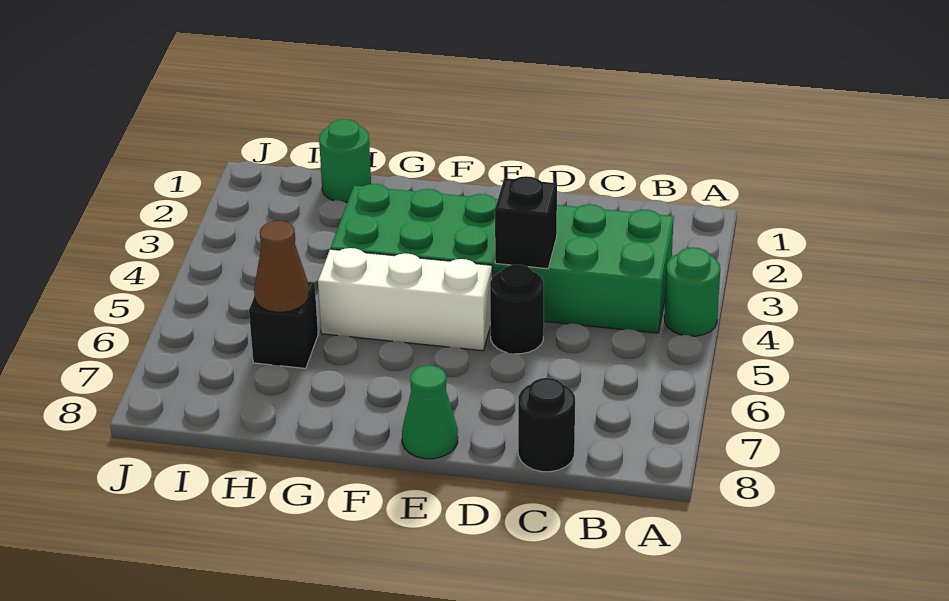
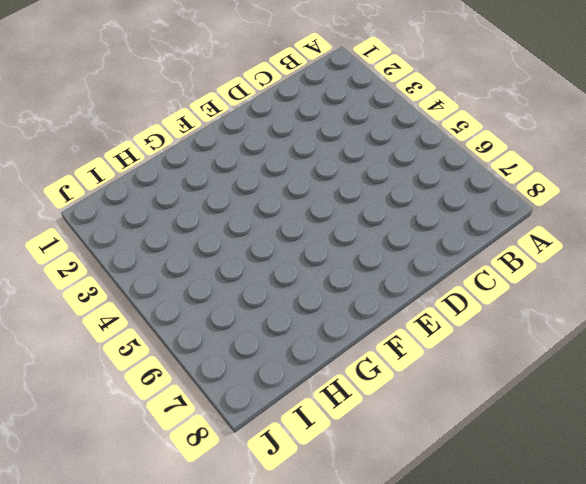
none -> green round brick A4 level 1
none -> green brick B3:G4 level 1

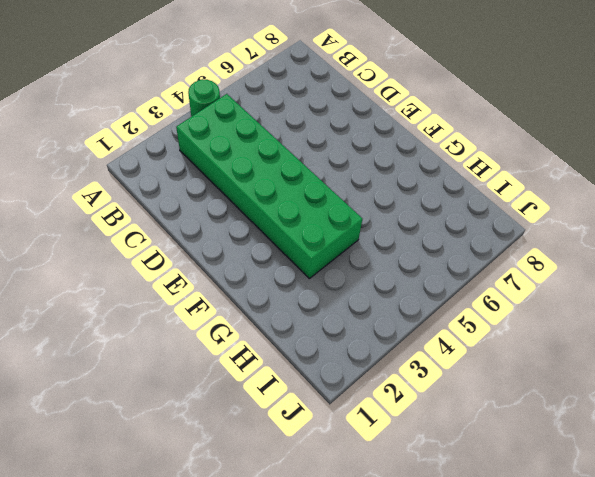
none -> black round brick C8 level 1
none -> black round brick D5 level 1

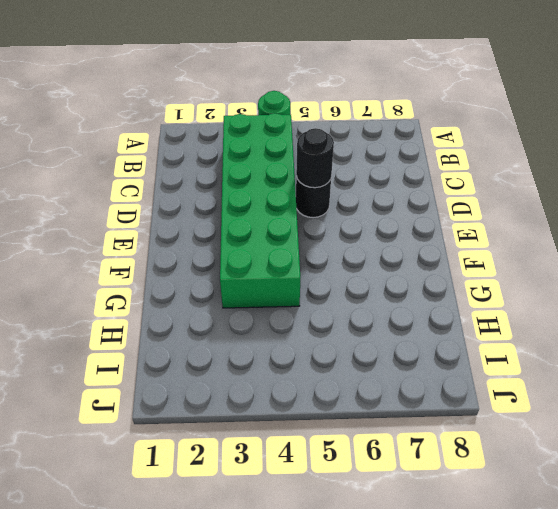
black round brick D5 level 2 -> black round brick C8 level 1
none -> white brick E5:G5 level 1
none -> green cone E8 level 1

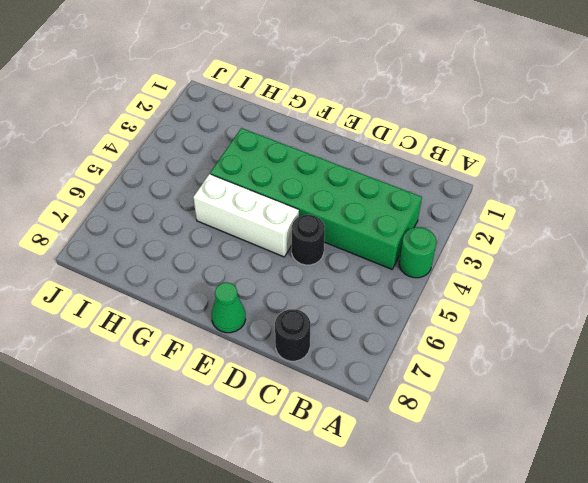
none -> green round brick H1 level 1
none -> black brick H6 level 1

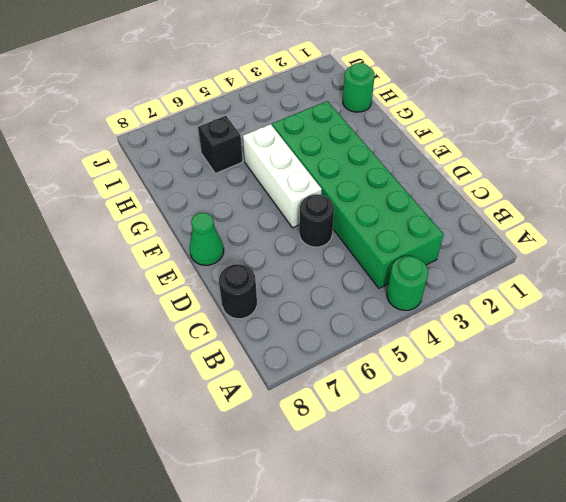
none -> black brick D4 level 2
none -> brown cone H6 level 2

